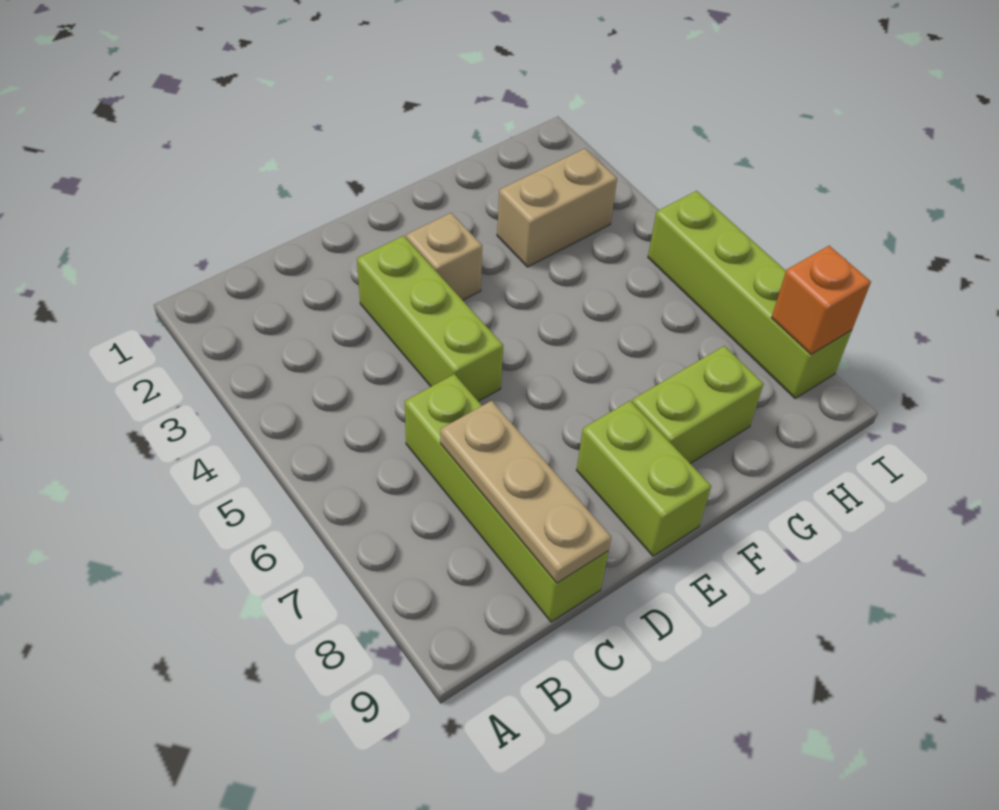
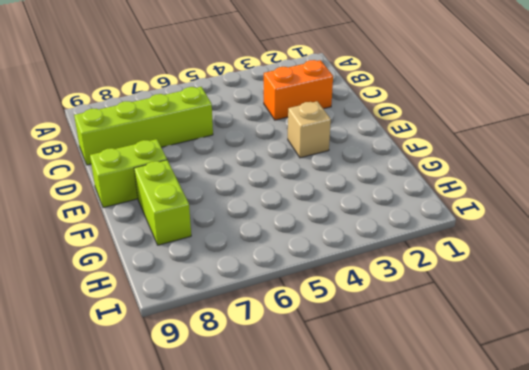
orange brick C2:C3 level 1 -> none
none -> lime brick D3:D5 level 1
none -> tan brick G3:H3 level 1

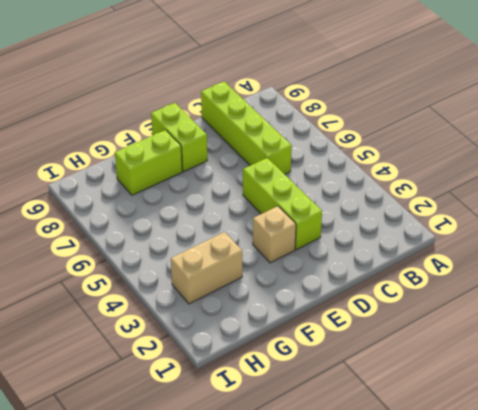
none -> lime brick I5:I8 level 1
none -> tan plate C7:C9 level 2

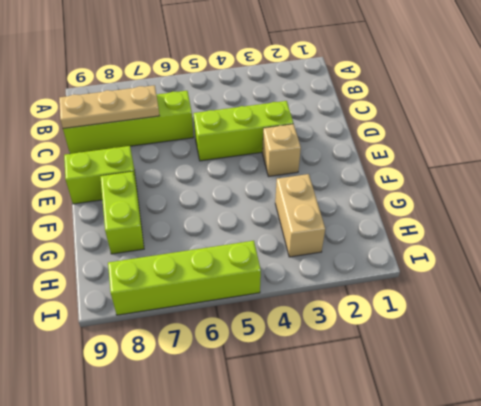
none -> orange brick I8 level 2

